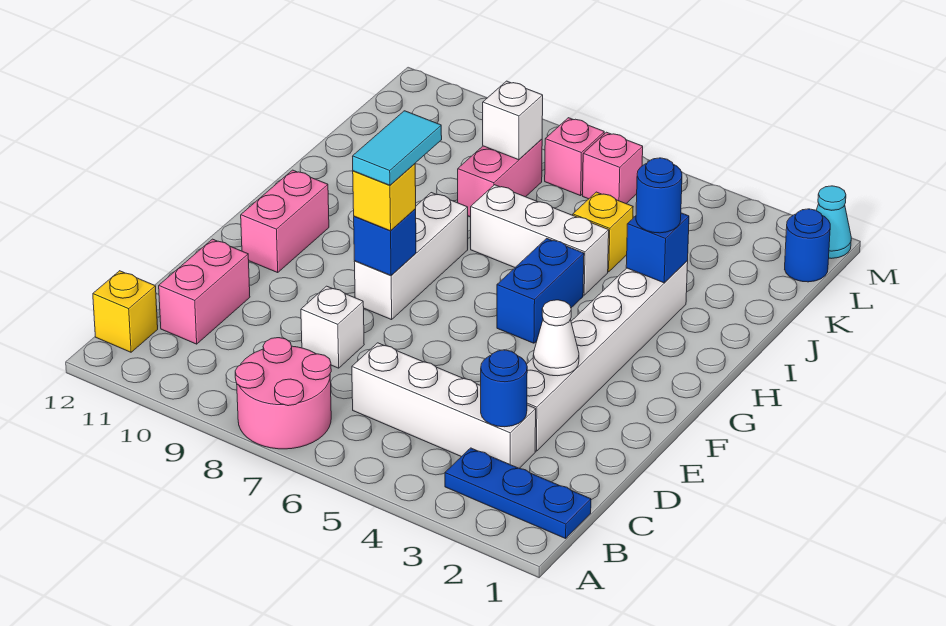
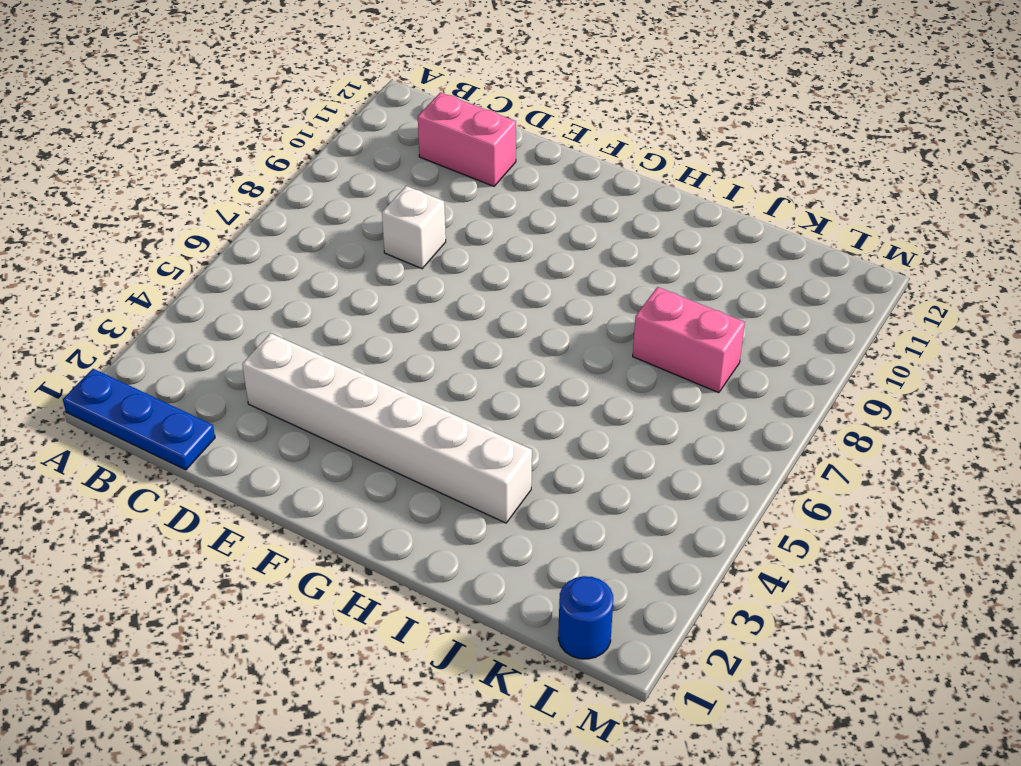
blue plate A1:C1 level 1 -> blue plate B1:B3 level 1
none -> pink round brick A7:B8 level 1
none -> yellow brick B12 level 1
none -> white brick C3:C6 level 1

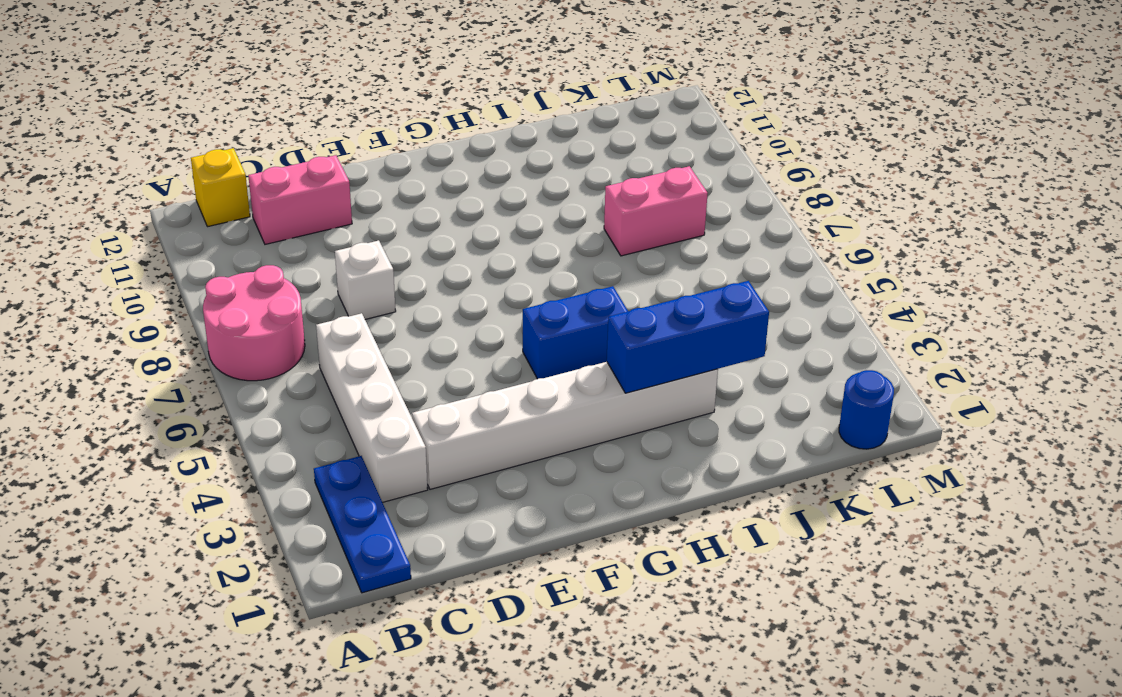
blue brick H3:J3 level 2 -> blue brick I3 level 2
none -> white brick F8:H8 level 1
none -> pink brick F11:G11 level 1
none -> white brick I5:I7 level 1

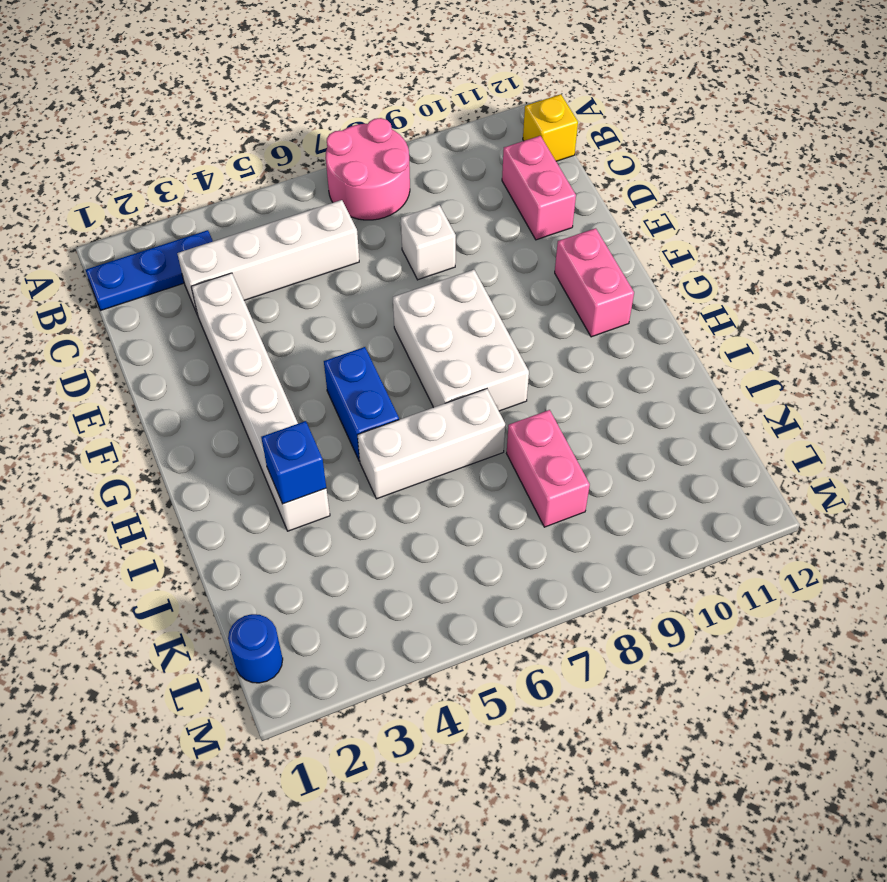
white brick F7:H8 level 1 -> white brick F8:H8 level 1
none -> yellow brick J5 level 1
none -> pink brick L6 level 1
none -> pink brick L7 level 1

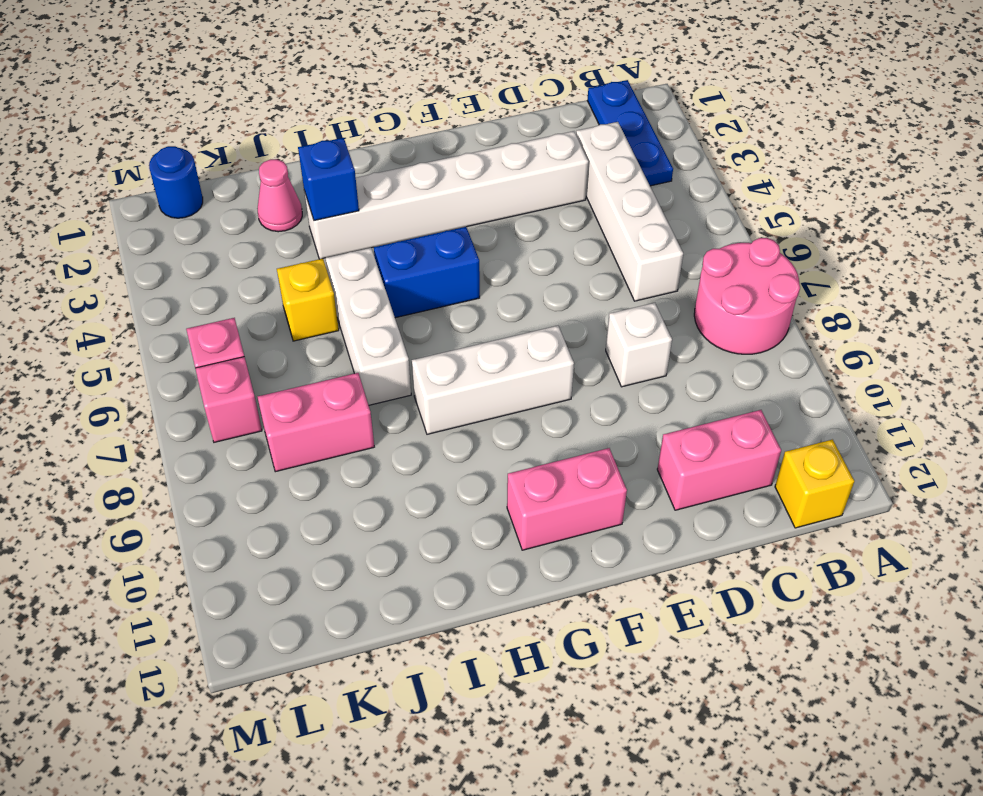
pink cone J2 level 1 -> none
none -> cyan cone M1 level 1
none -> blue round brick C3 level 2
none -> white cone E3 level 2

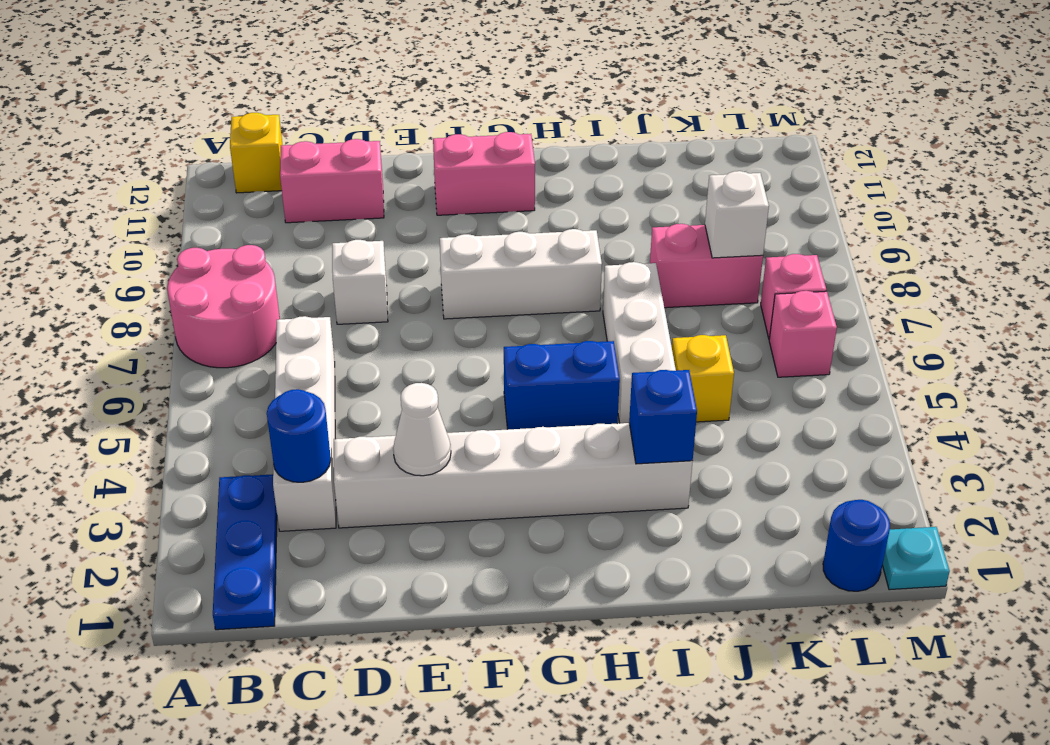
cyan plate M1 level 1 -> cyan cone M1 level 1
none -> blue brick F8 level 2
none -> yellow brick F8 level 3
none -> blue round brick I3 level 3

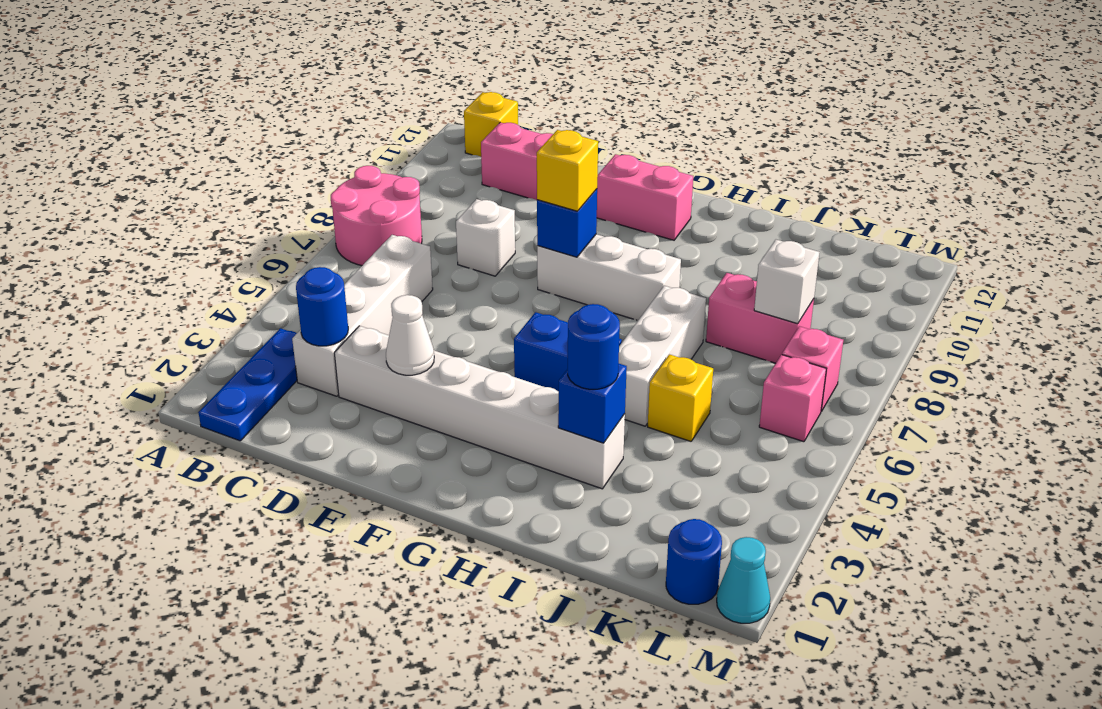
none -> cyan tile F8:G8 level 4

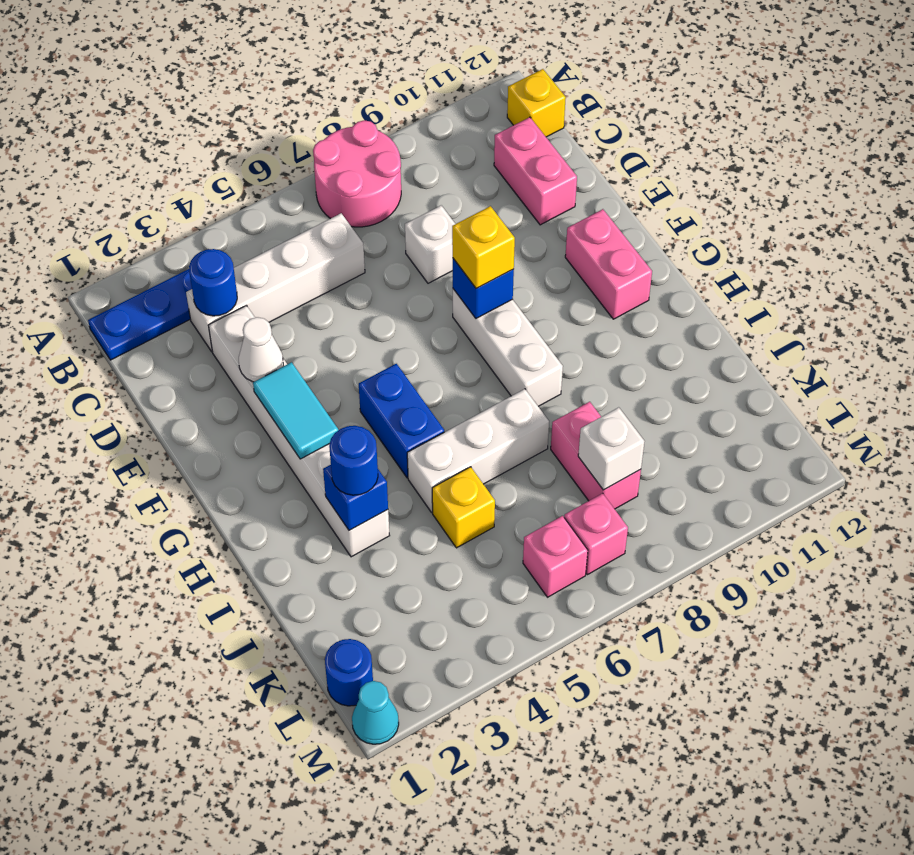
cyan tile F3:G3 level 2 -> cyan tile F8:G8 level 4

